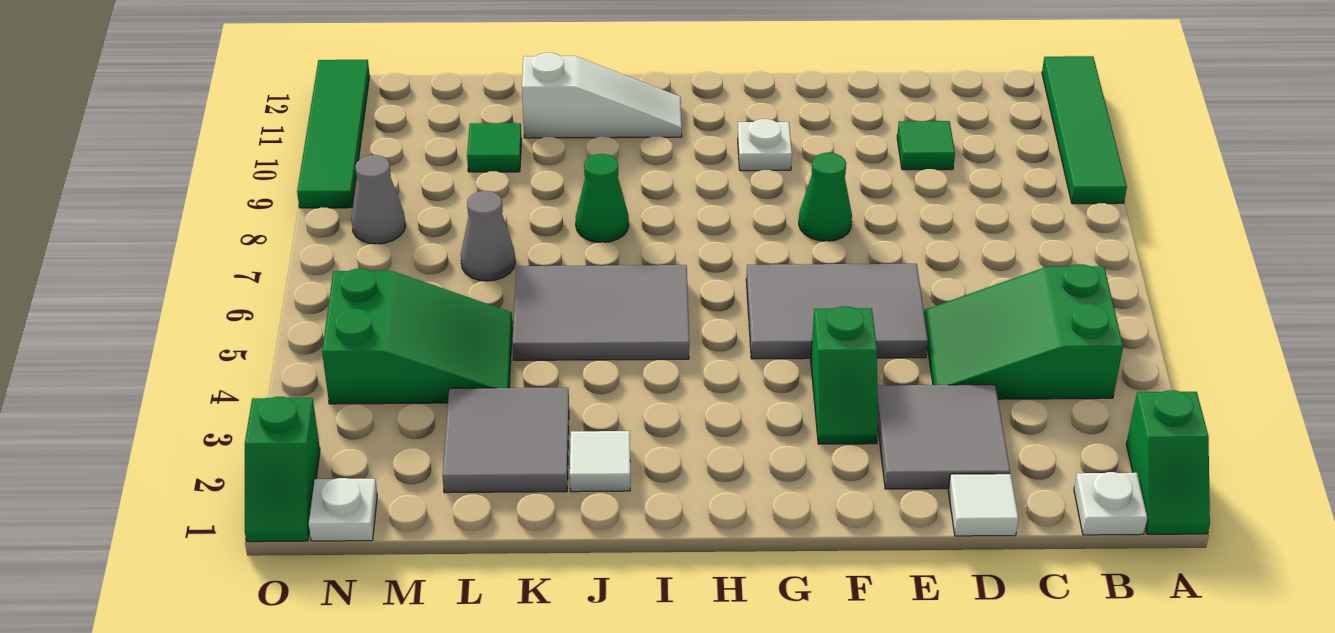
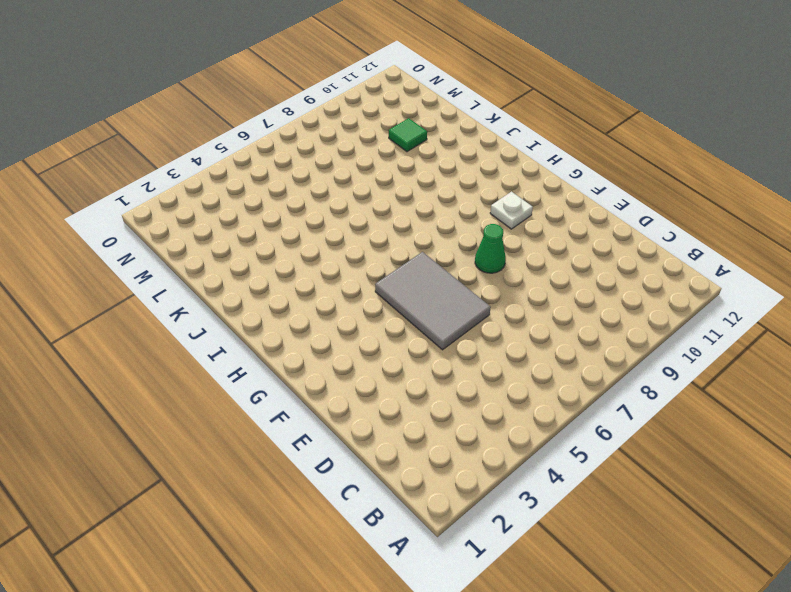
none -> green slope A1:A2 level 1 top 2
none -> green tile A9:A12 level 1
none -> white plate B1 level 1

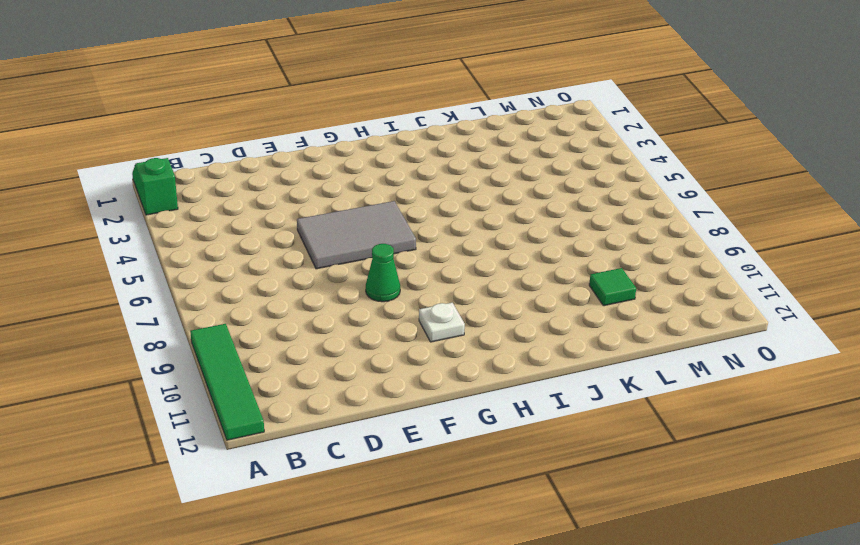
none -> white plate B1 level 1
none -> green slope B4:D5 level 1 top B
none -> white tile D1 level 1

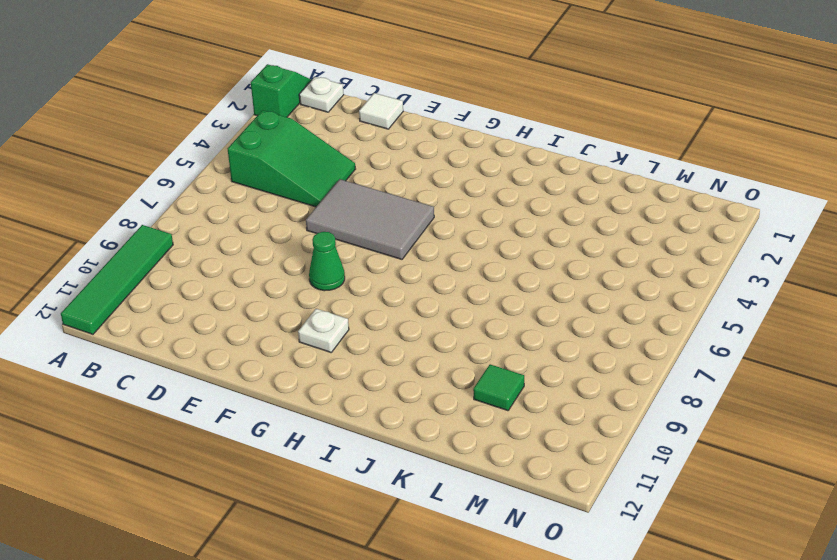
none -> grey tile D2:E3 level 1
none -> green tile D10 level 1
none -> green slope F3:F4 level 1 top 4

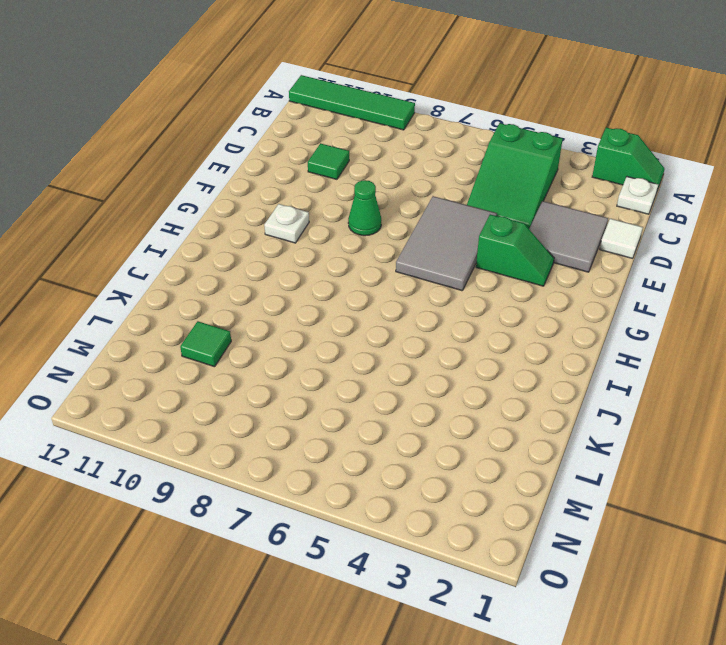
none -> grey tile I5:K6 level 1
none -> white slope I11:K11 level 1 top K
none -> white tile J2 level 1

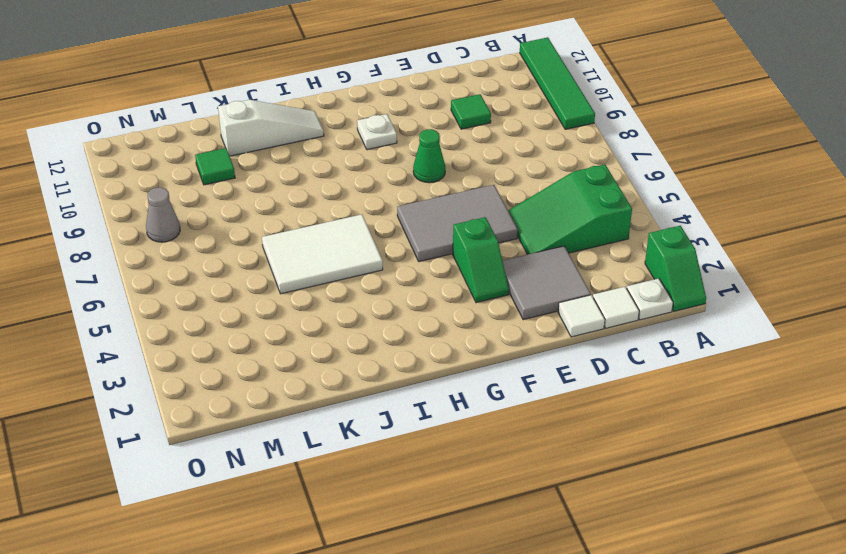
white tile C1 level 1 -> white tile J2 level 1
white tile I5:K6 level 1 -> grey tile I5:K6 level 1
none -> green cone J8 level 1
none -> grey tile K2:L3 level 1
none -> green slope L4:N5 level 1 top N

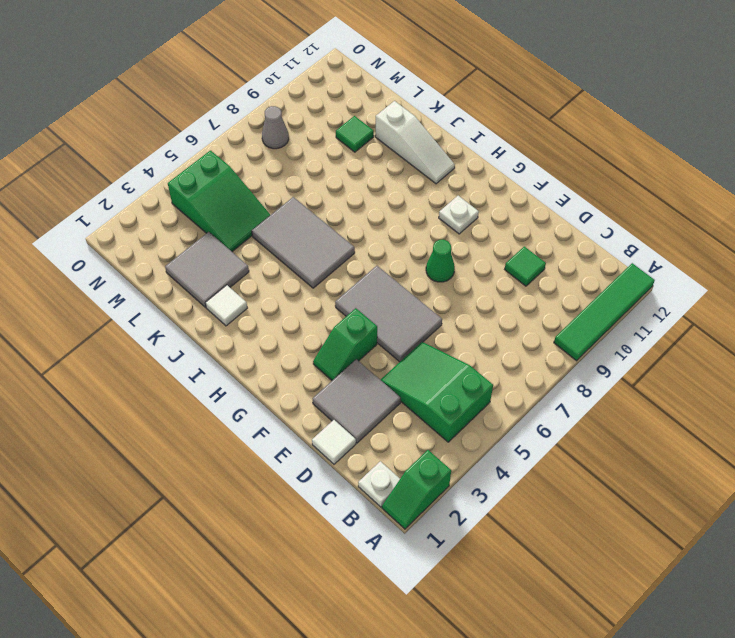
none -> green cone J8 level 1
none -> grey cone L7 level 1
none -> white plate N1 level 1

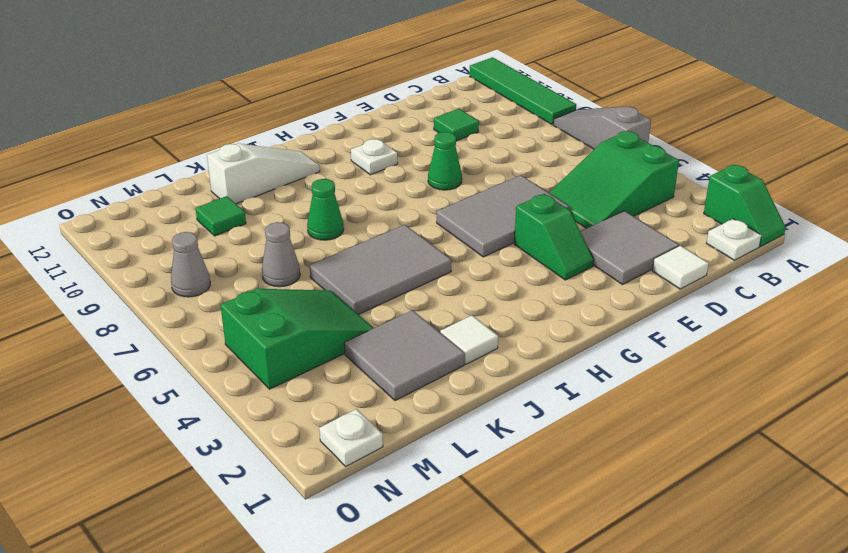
grey slope A6:A8 level 1 top 6 -> none
none -> green slope O1:O2 level 1 top 2
none -> green tile O9:O12 level 1

